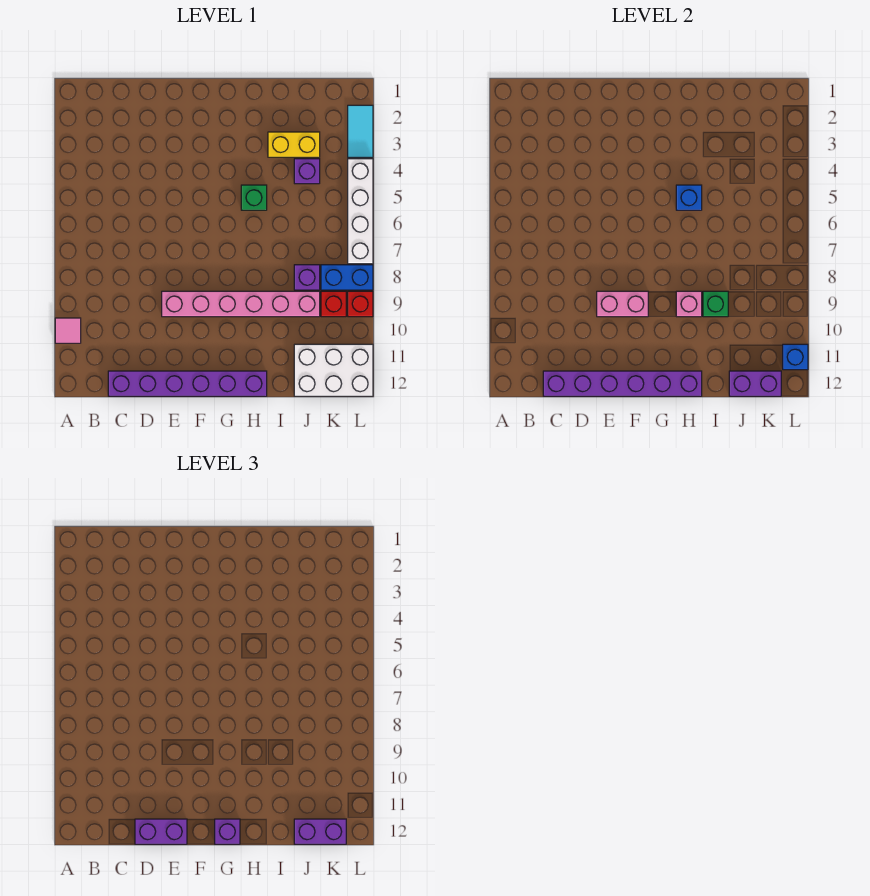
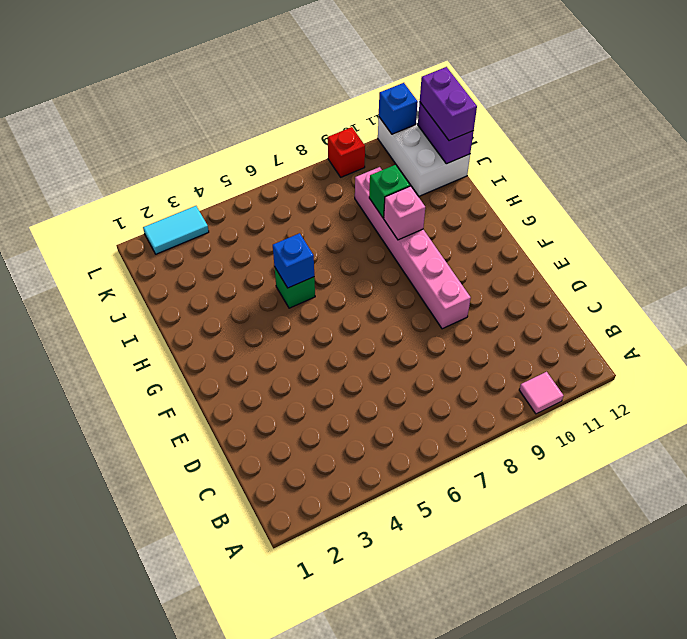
none -> purple brick C12:H12 level 1
none -> yellow brick I3:J3 level 1
none -> purple brick J4 level 1

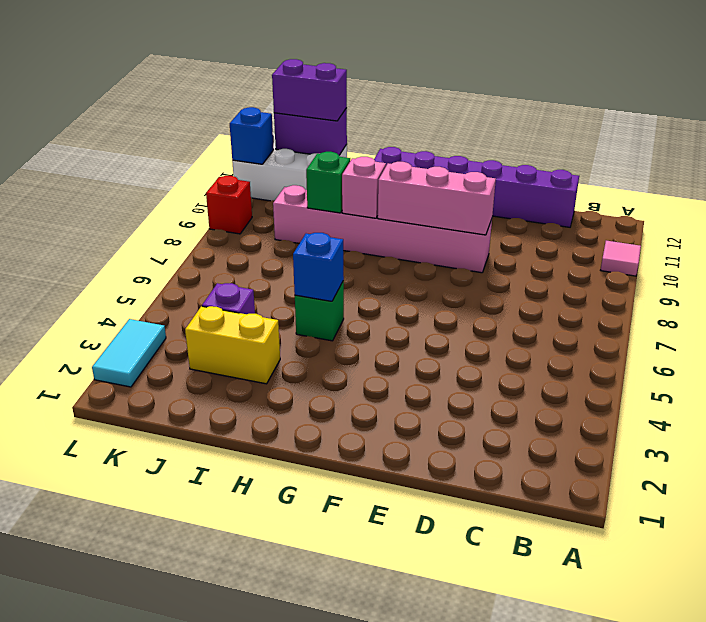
pink brick E9:G9 level 2 -> pink brick E9:F9 level 2
none -> purple brick J8 level 1
none -> blue brick K8:L8 level 1
none -> red brick K9 level 1

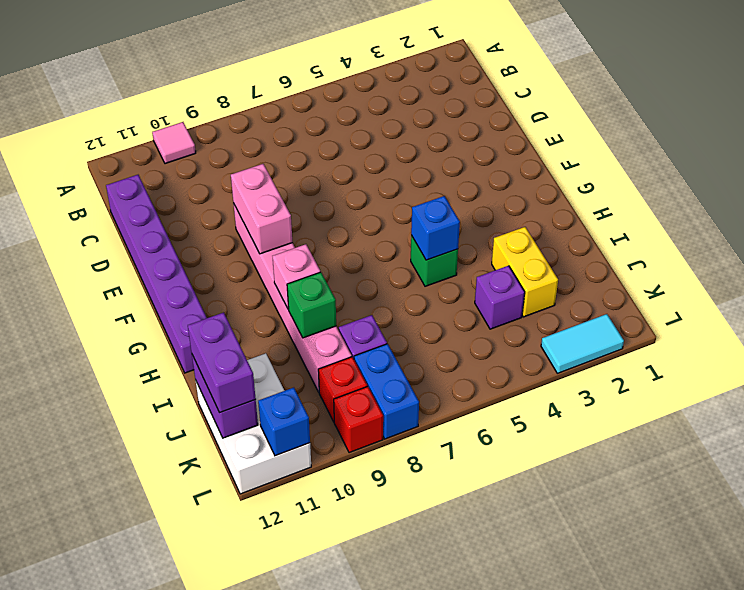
none -> white brick L4:L7 level 1
none -> purple brick C12:H12 level 2
none -> purple brick D12:E12 level 3

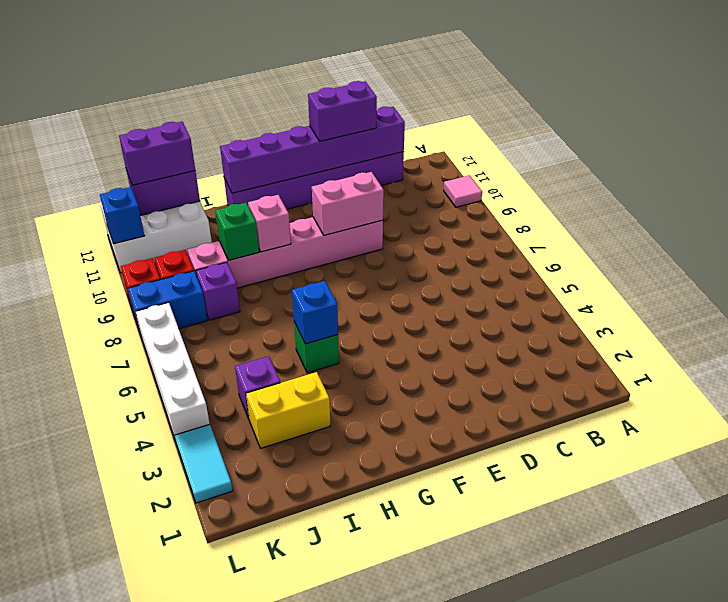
none -> purple brick G12 level 3

